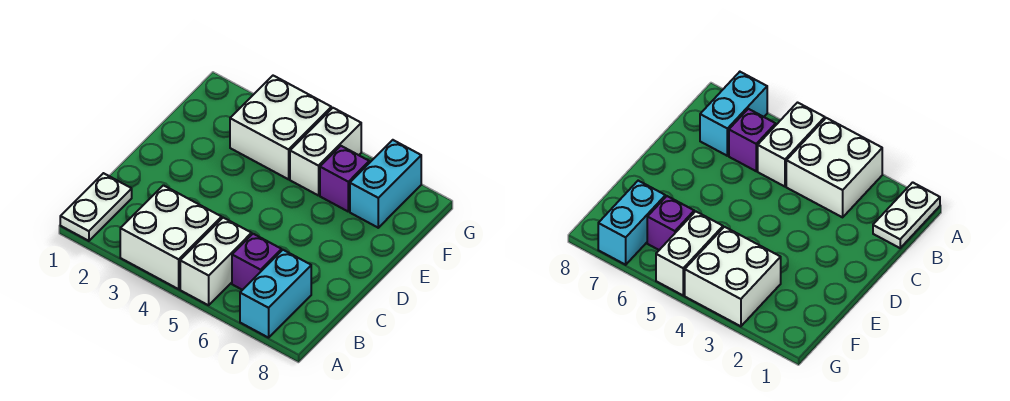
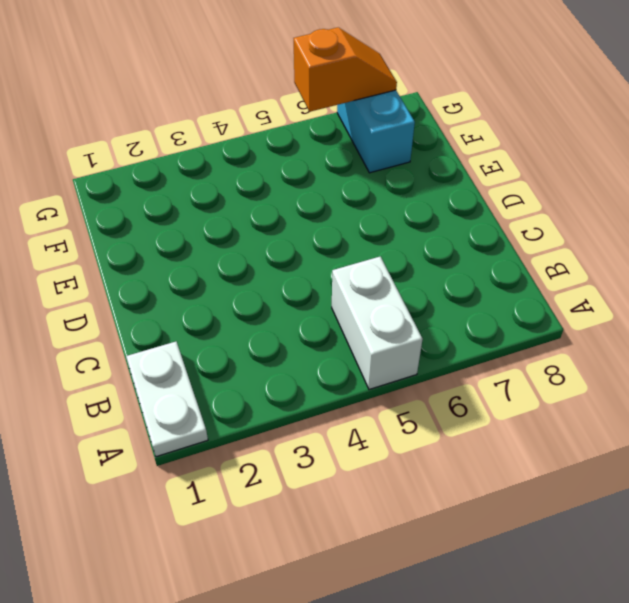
orange slope G6:G7 level 2 top 6 -> none
none -> white brick A3:B4 level 1
none -> cyan brick A7:B7 level 1

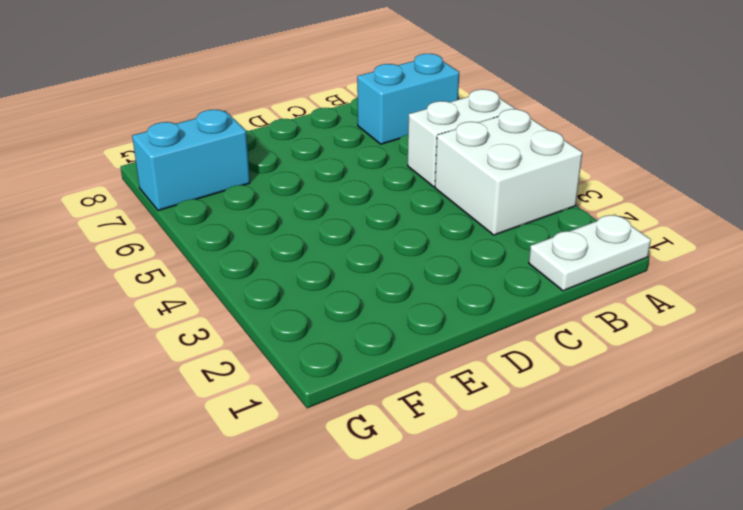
none -> purple brick B6 level 1
none -> white brick F3:G4 level 1

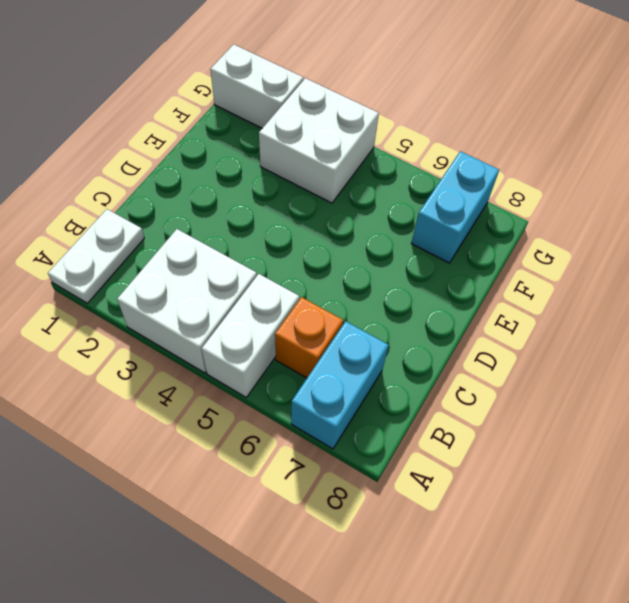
orange brick B6 level 1 -> purple brick B6 level 1
white brick G1:G2 level 1 -> white brick F5:G5 level 1
none -> purple brick F6 level 1

